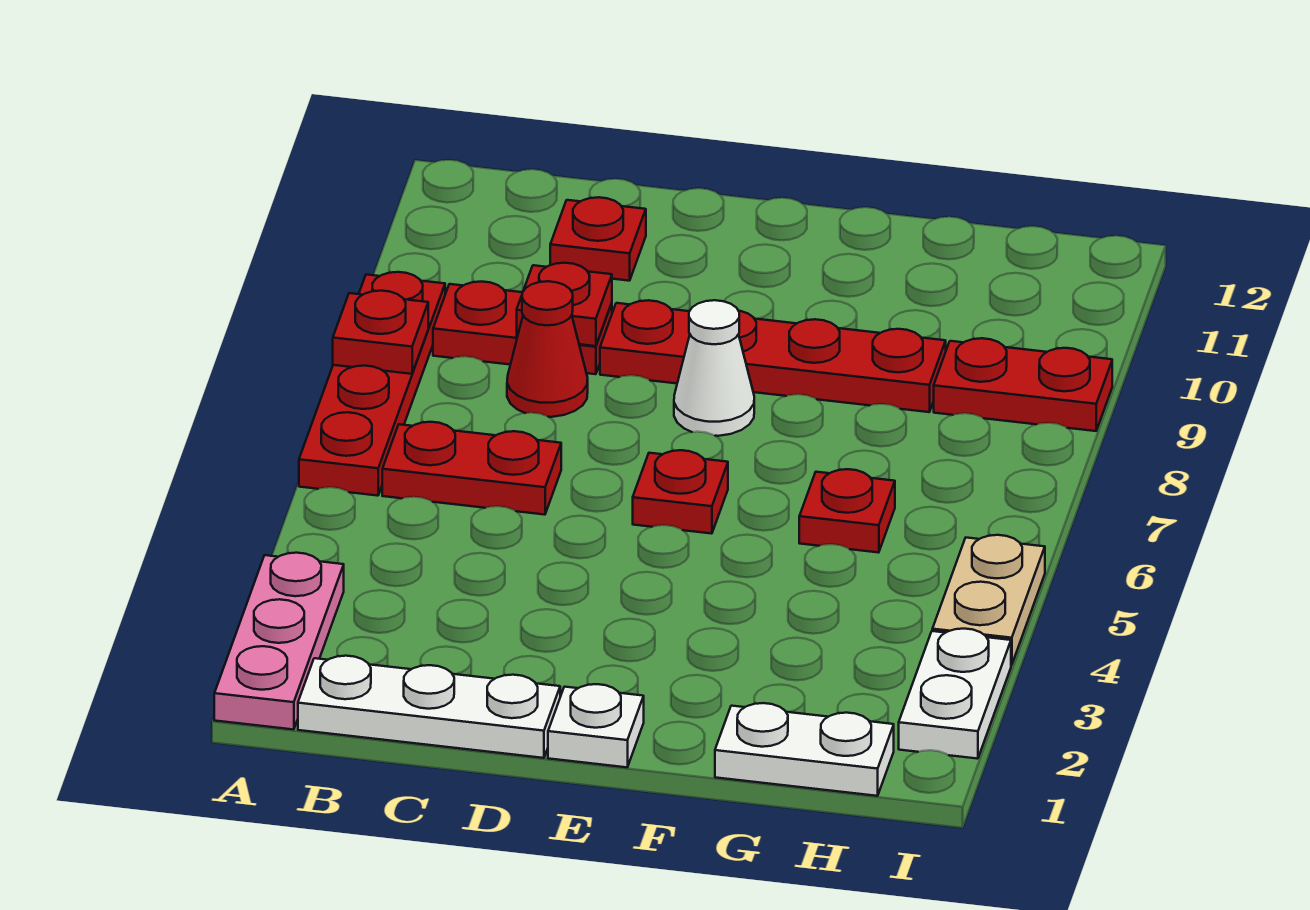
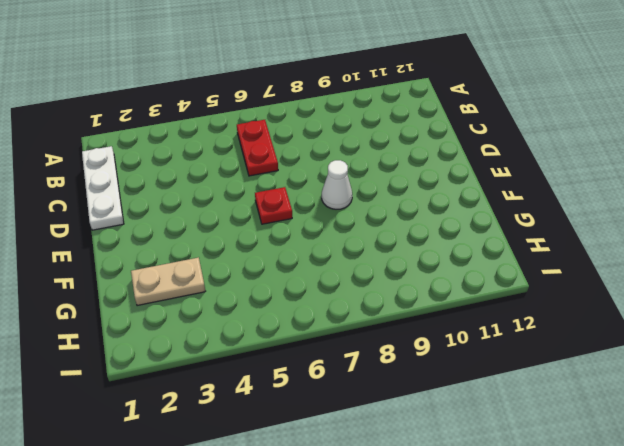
tan plate G2:G3 level 1 -> tan plate I4:I5 level 1
none -> pink plate A1:A3 level 1
none -> red plate A6:A9 level 1
none -> red plate B9:C9 level 1

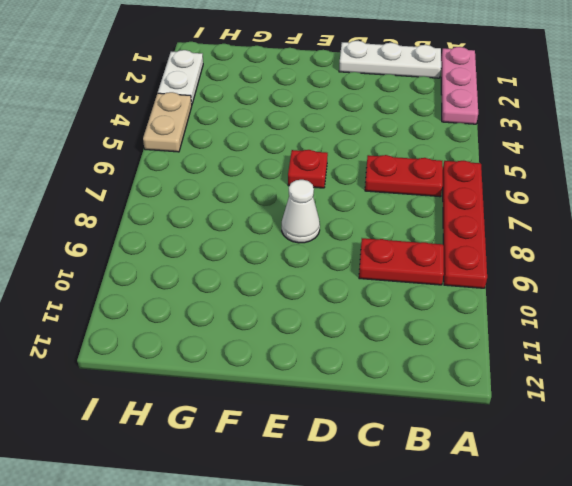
none -> red cone C8 level 1
none -> red plate C11 level 1
none -> red plate D9:G9 level 1

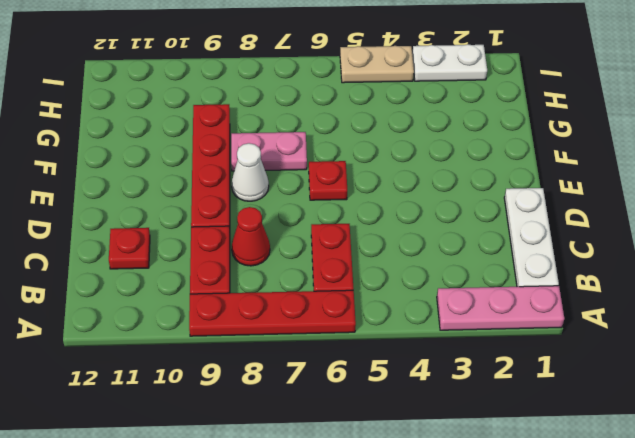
pink plate F7:F8 level 1 -> none
none -> white plate E1 level 1
none -> white plate G1:H1 level 1
none -> red plate G6 level 1

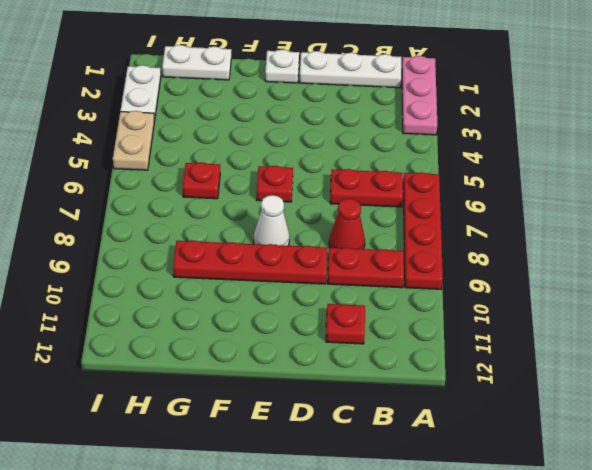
none -> red plate H9:I9 level 1
none -> red plate A8 level 2
none -> red plate C9 level 2

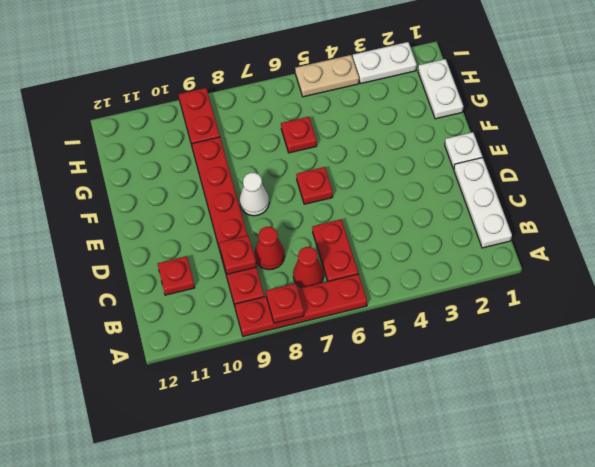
red cone B7 level 1 -> none
none -> pink plate A1:A3 level 1

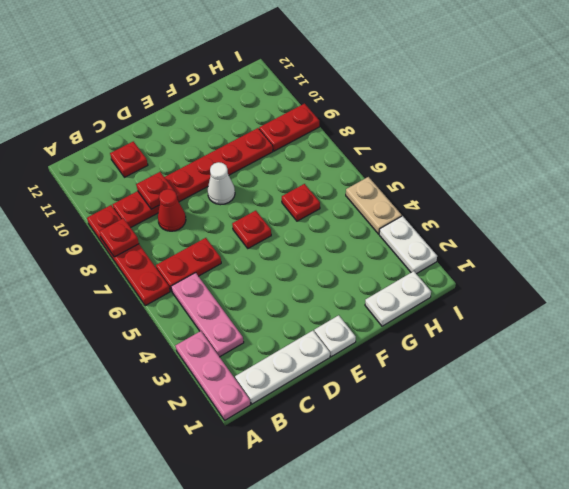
pink plate B3:B5 level 1 -> none

